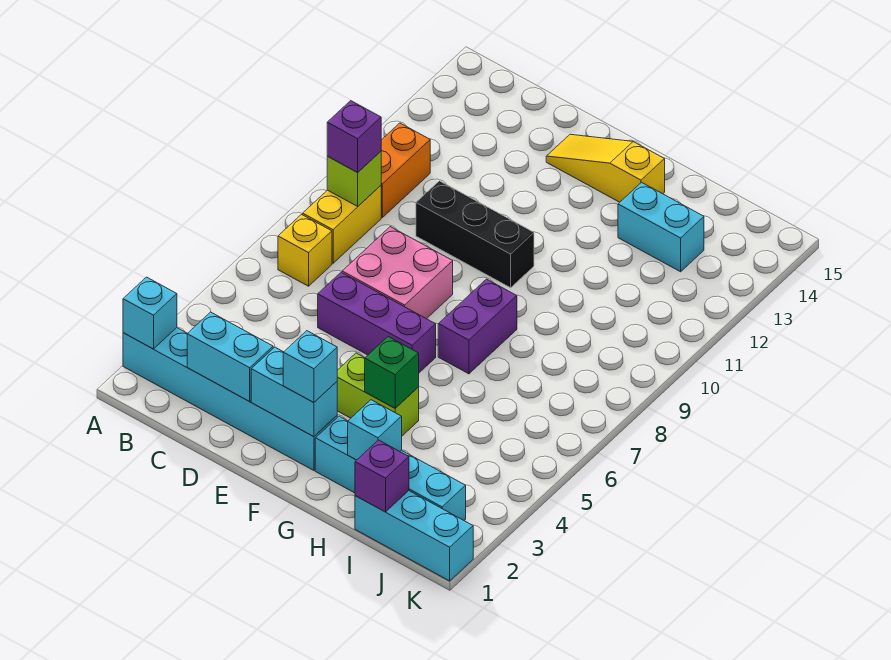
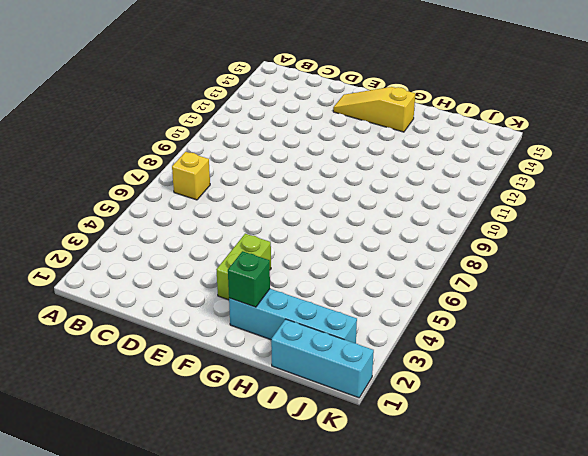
lime brick F3:F4 level 1 -> lime brick F4:G4 level 1
green brick G2 level 2 -> green brick G4 level 2
none -> cyan brick A2:F2 level 1
none -> yellow brick B8:B9 level 1
none -> orange brick B10:B11 level 1

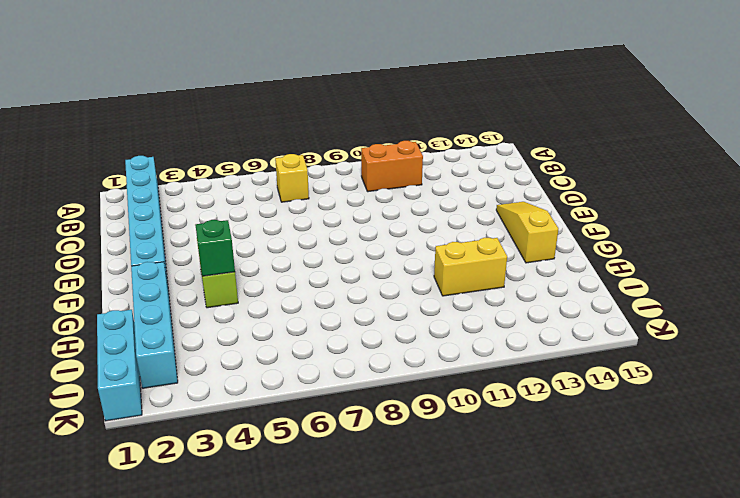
yellow brick H11:H12 level 1 -> yellow brick B8:B9 level 1
none -> purple brick D6:F6 level 1
none -> pink brick D7:E8 level 1
none -> black brick D10:F10 level 1

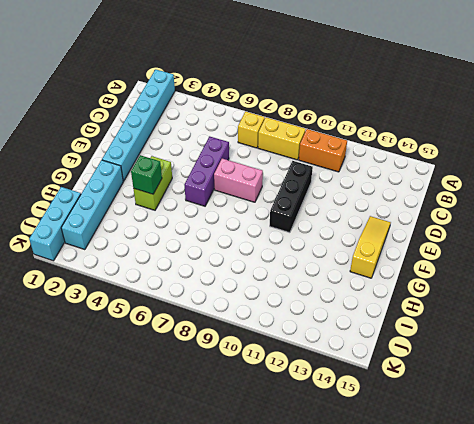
pink brick E7:E8 level 1 -> pink brick D7:E8 level 1
none -> purple brick G7:G8 level 1
none -> cyan brick H13:I13 level 1
none -> cyan brick A2 level 2

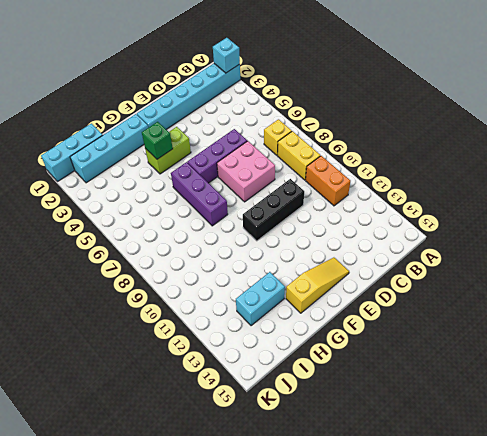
purple brick G6:G8 level 1 -> purple brick G7:G8 level 1
none -> lime brick B9 level 2
none -> cyan brick C2:D2 level 2
none -> cyan brick E2:F2 level 2

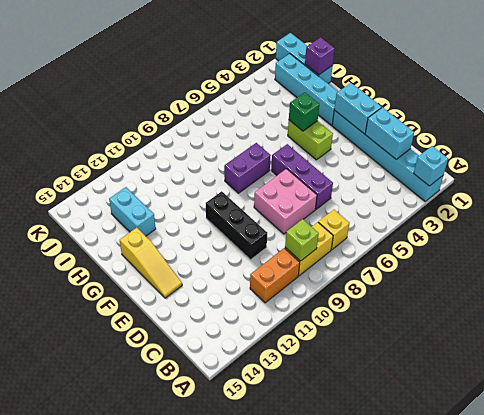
none -> cyan brick H2 level 2
none -> purple brick B9 level 3
none -> cyan brick F2 level 3

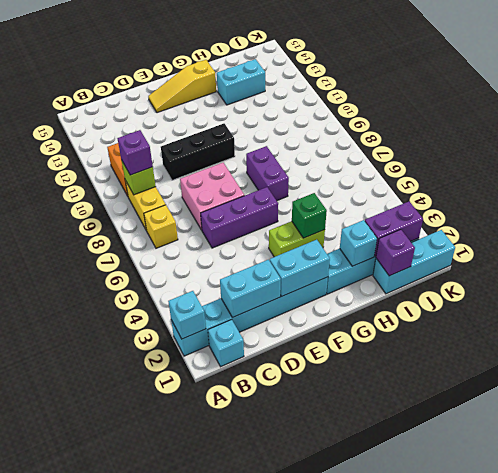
cyan brick B1 level 1 -> cyan brick F2 level 3
purple brick I2:J2 level 2 -> none

